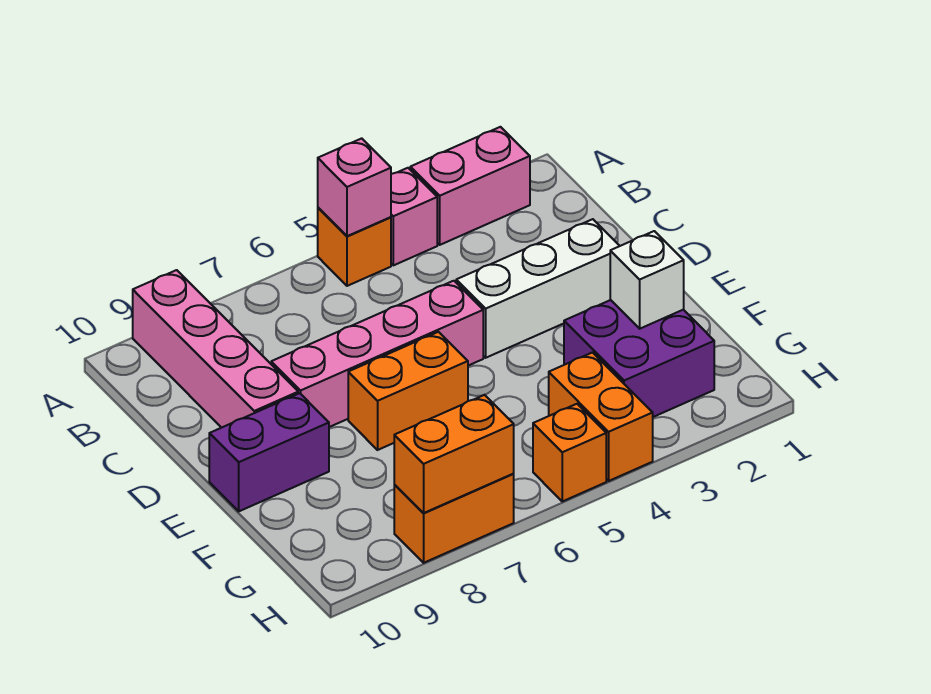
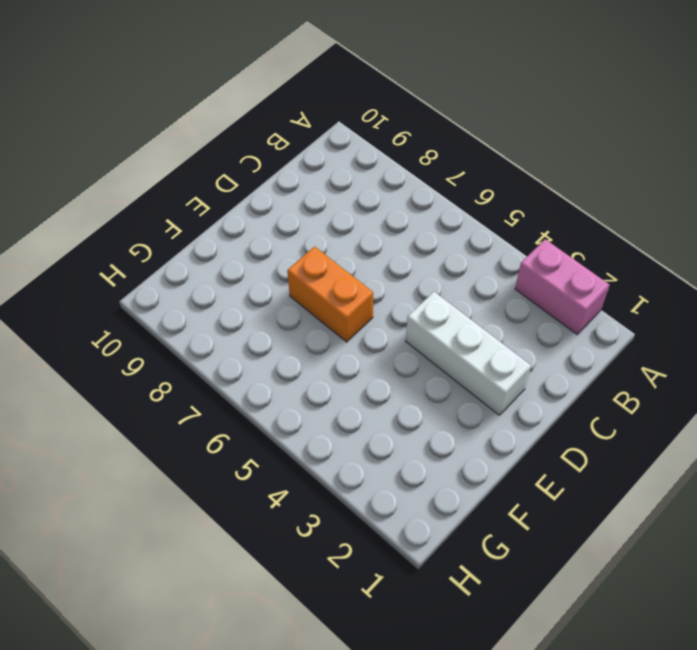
none -> pink brick A4 level 1
none -> orange brick A5 level 1
none -> pink brick A9:D9 level 1

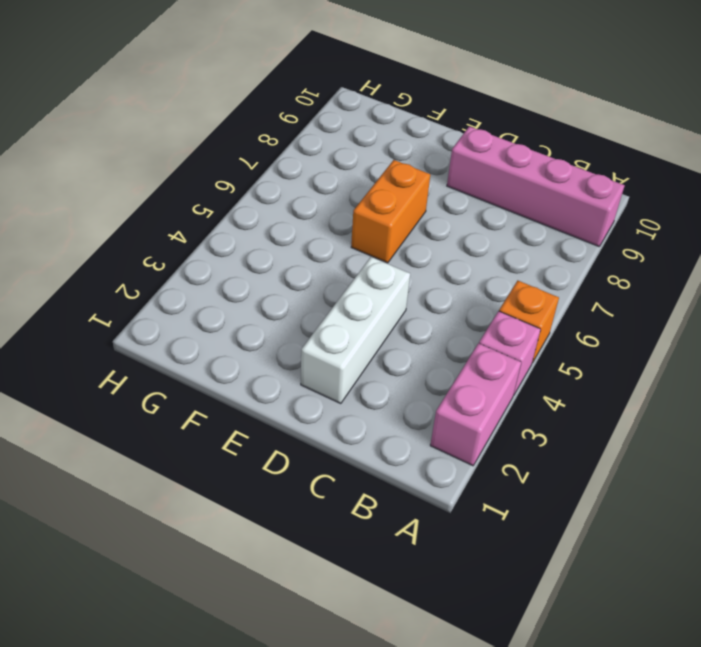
none -> pink brick D5:D8 level 1
none -> purple brick E9:E10 level 1
none -> purple brick F2:G3 level 1

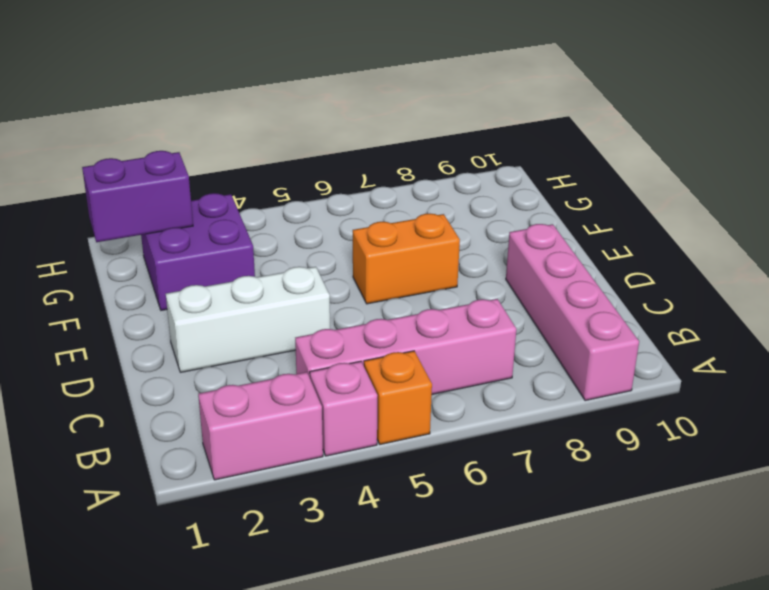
pink brick B4:B7 level 1 -> pink brick D5:D8 level 1
purple brick G1:G2 level 2 -> purple brick E9:E10 level 1
none -> orange brick G4:H4 level 1
none -> orange brick H5 level 1
none -> orange brick H7:H8 level 1

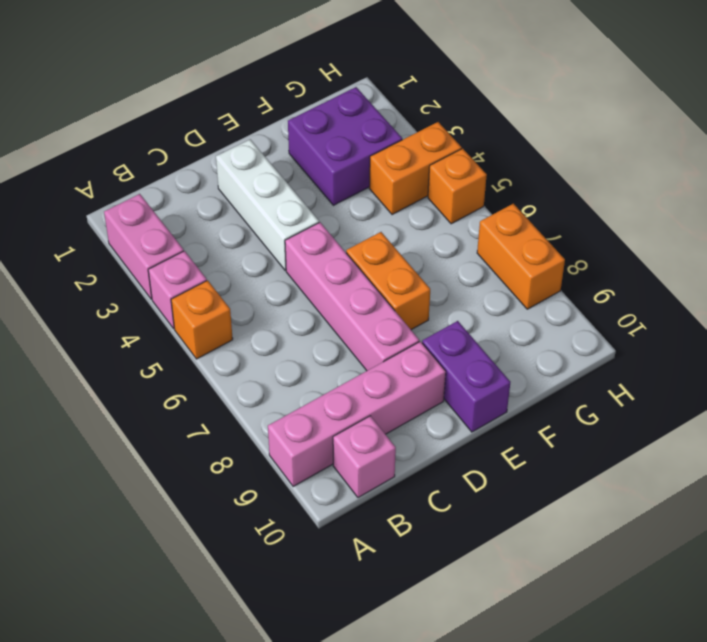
pink brick B10 level 1 -> pink brick A5 level 2
none -> white brick F2 level 2
none -> orange brick H7:H8 level 2

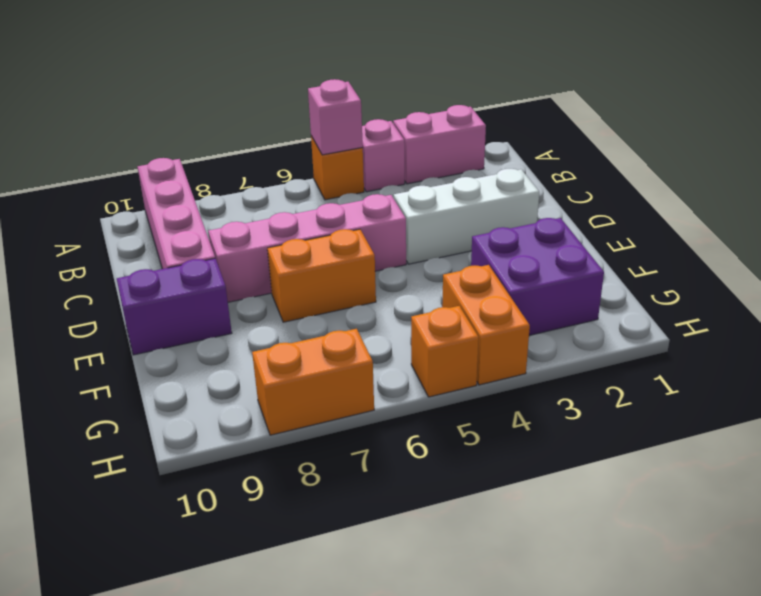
none -> white brick F2 level 2
none -> orange brick H7:H8 level 2

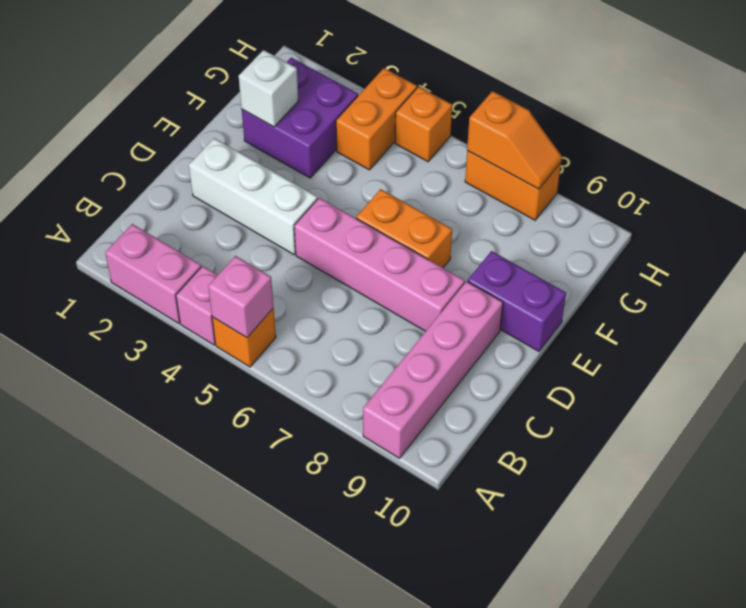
orange slope H7:H8 level 2 top 7 -> orange brick H7:H8 level 2

